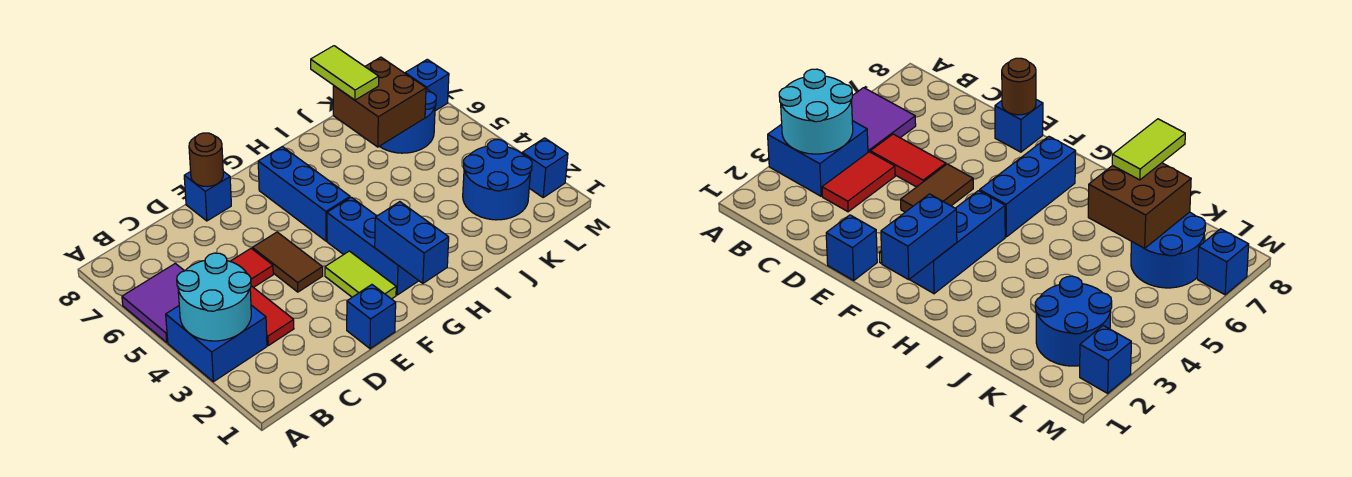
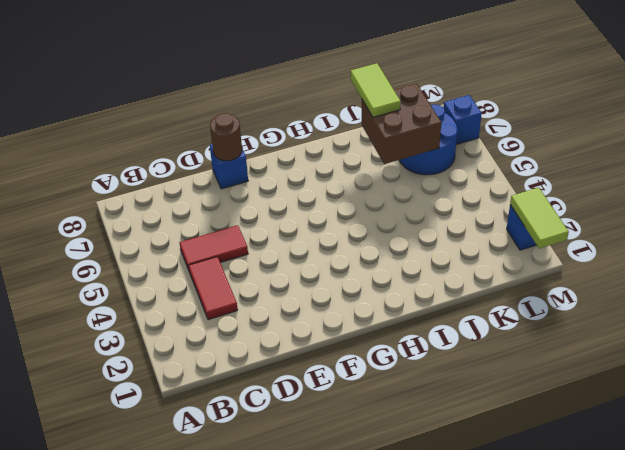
lime tile M1:M2 level 2 -> lime tile F2:F3 level 1
none -> blue brick A3:B4 level 1
none -> purple tile A5:B6 level 1
none -> blue brick E1 level 1

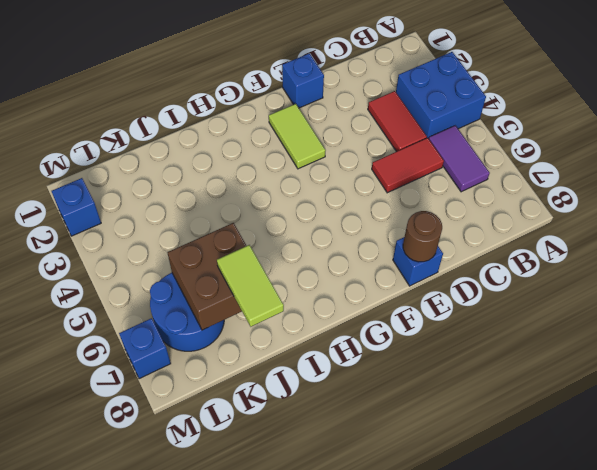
purple tile B5:B6 level 1 -> purple tile A5:B6 level 1
none -> brown tile E4:E5 level 1
none -> blue brick G2:G4 level 1
none -> blue brick G5:G7 level 1

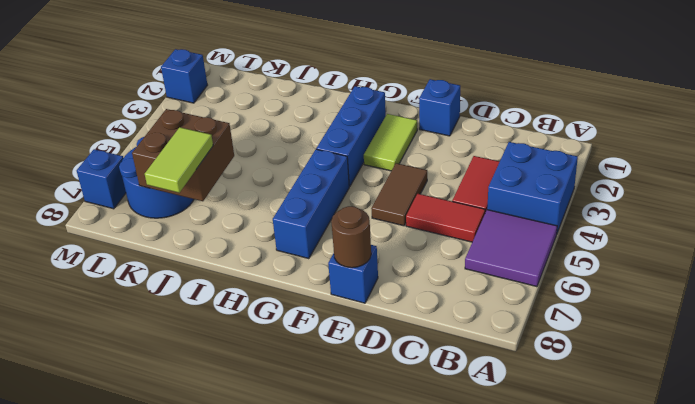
none -> blue round brick K2:L3 level 1
none -> cyan round brick A3:B4 level 2
none -> blue brick G1:G2 level 2

